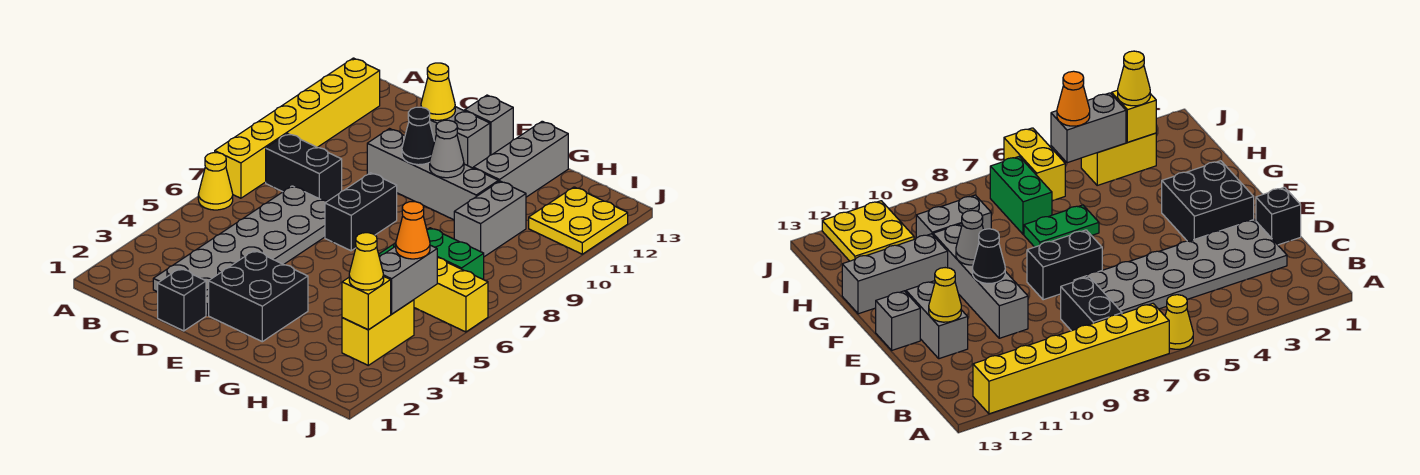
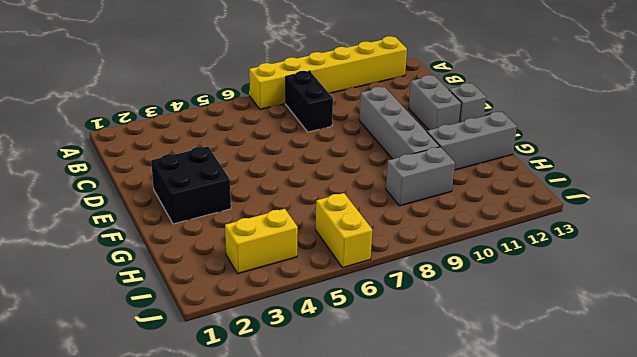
none -> yellow cone A6 level 1
none -> grey plate C2:D7 level 1
none -> black brick D1 level 1

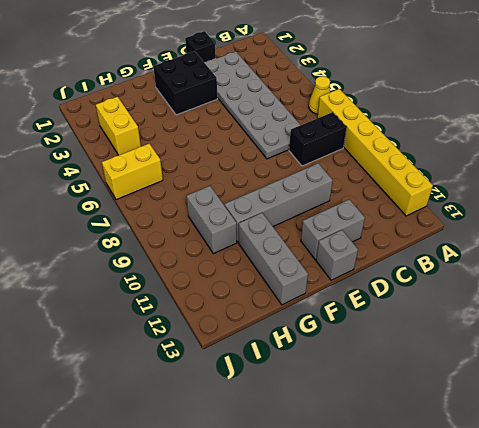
none -> black brick E7:E8 level 1
none -> green plate G6:G7 level 1
none -> green brick H7:I7 level 1

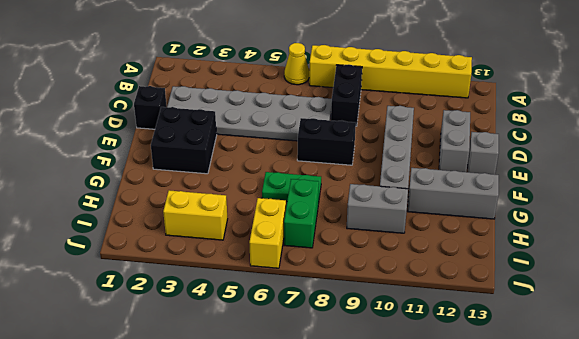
none -> yellow plate I11:J12 level 1
none -> yellow cone D12 level 2
none -> black cone E10 level 2

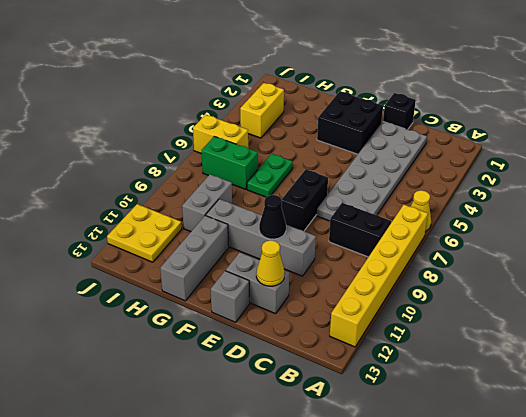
none -> grey cone F10 level 2
none -> yellow brick I3 level 2
none -> grey brick I4:I5 level 2

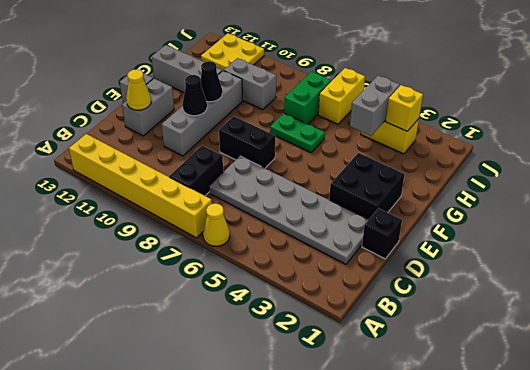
black cone F10 level 2 -> grey cone F10 level 2
grey brick H4:I4 level 2 -> grey brick I4:I5 level 2
none -> yellow cone I3 level 3
none -> orange cone I5 level 3

